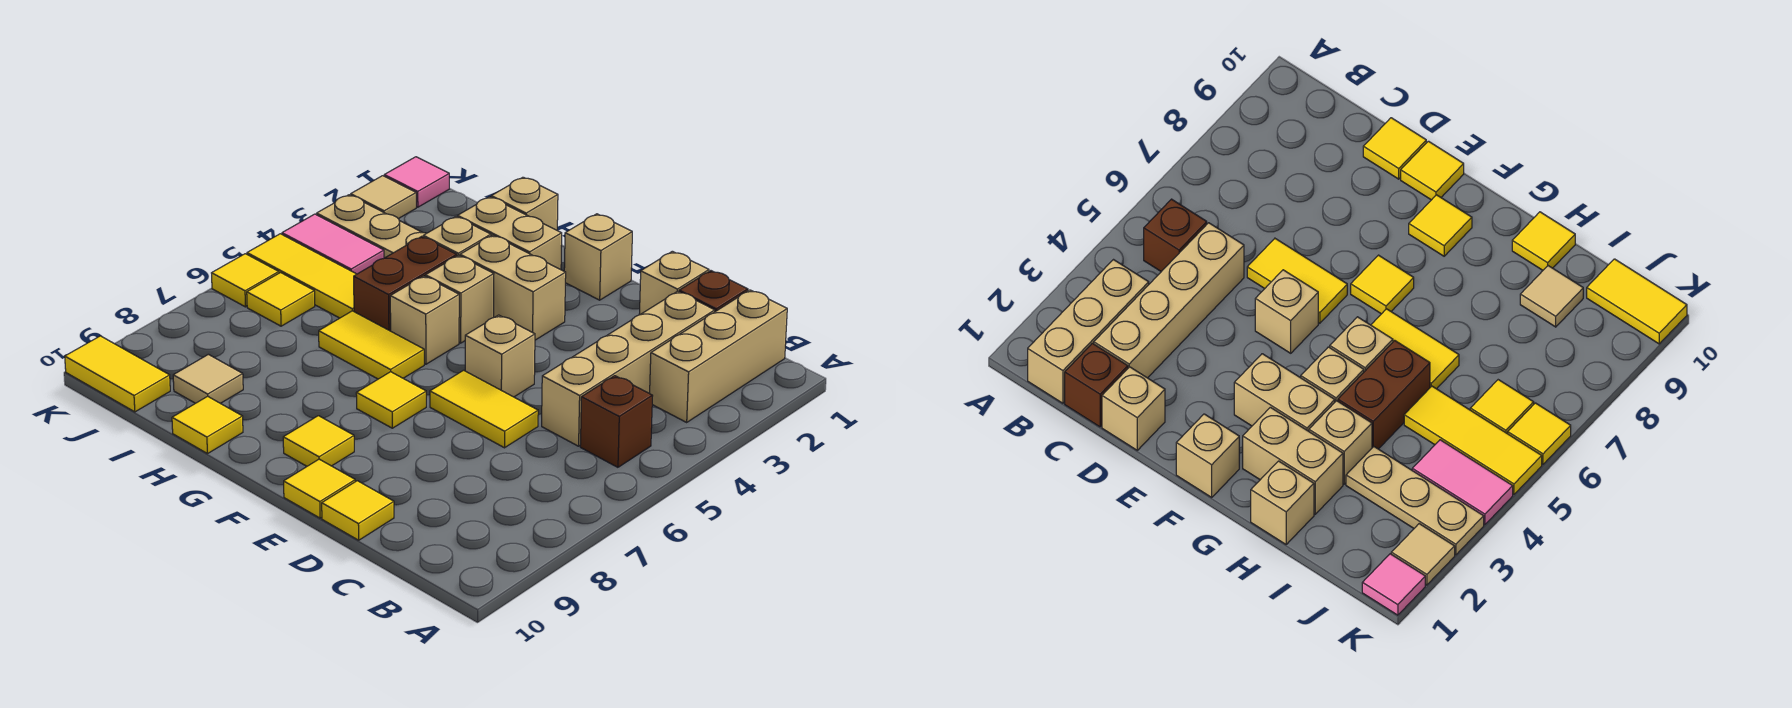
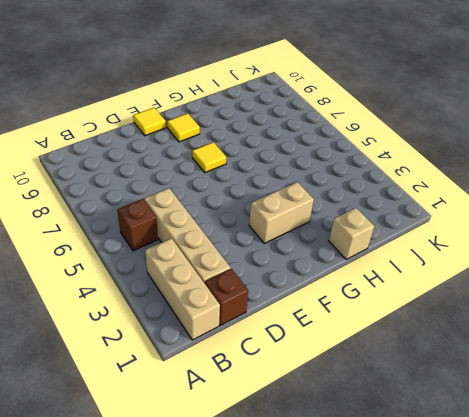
none -> tan brick D1 level 1
none -> yellow tile D6:E6 level 1
none -> yellow tile D10 level 1
none -> tan brick E5 level 1

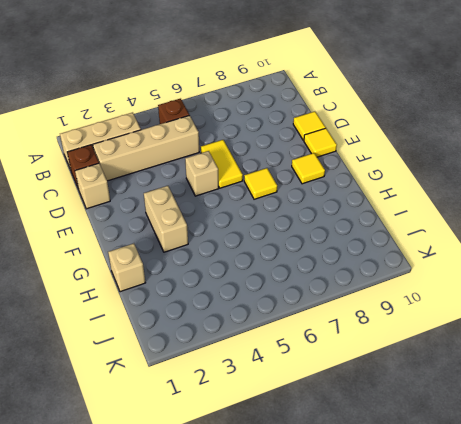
none -> tan brick F1 level 1
none -> tan brick G2:H2 level 1
none -> tan brick G4 level 1
none -> tan brick G5 level 1

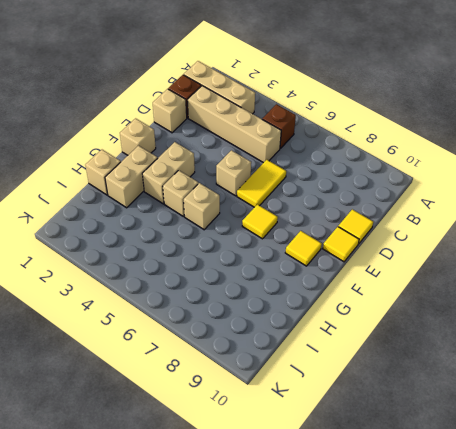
none -> yellow tile G6:H6 level 1
none -> tan brick H3 level 1
none -> brown brick H4:H5 level 1
none -> yellow tile H10 level 1

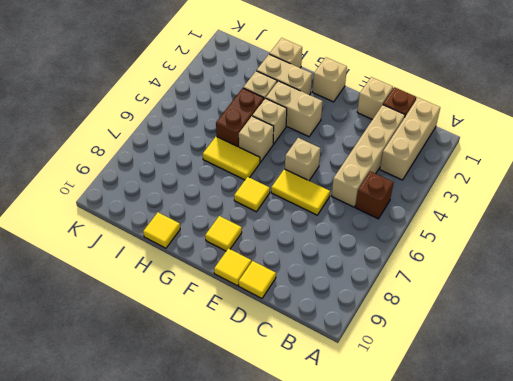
none -> tan plate I3:K3 level 1
none -> yellow tile I5:K5 level 1
none -> tan tile I9 level 1
none -> pink tile J4:K4 level 1

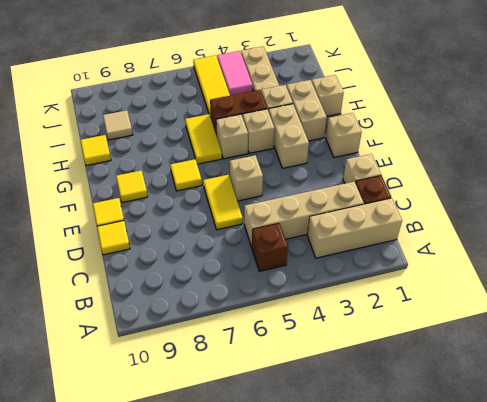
none -> yellow tile J6 level 1
none -> yellow tile J10:K10 level 1
none -> pink tile K1 level 1
none -> tan tile K2 level 1

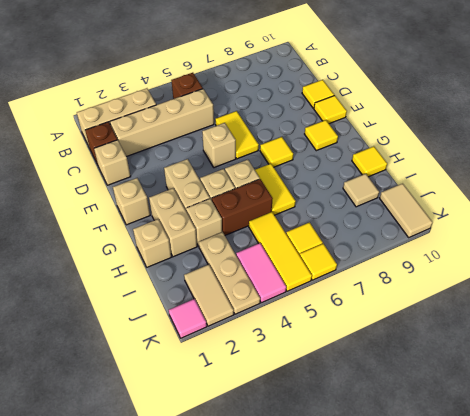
tan tile J2:K2 level 1 -> tan tile K2 level 1
tan tile J10:K10 level 1 -> yellow tile J10:K10 level 1

